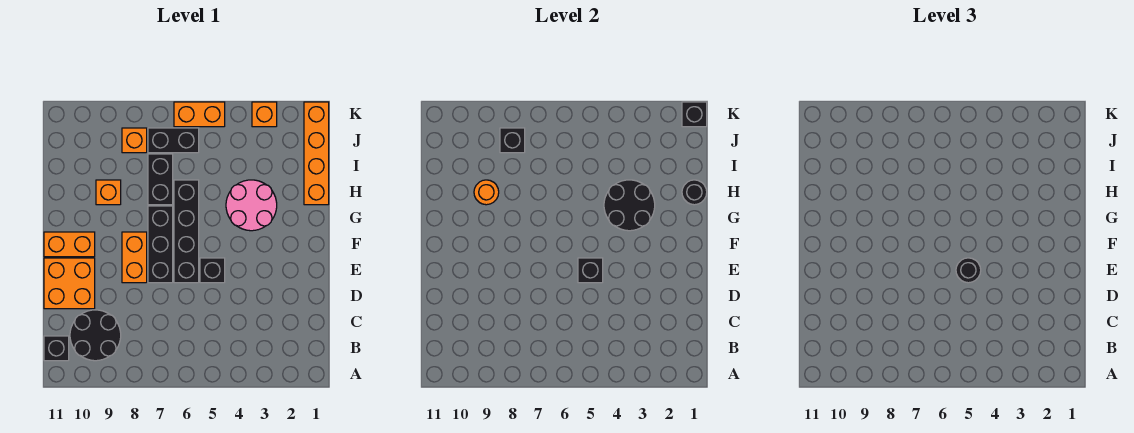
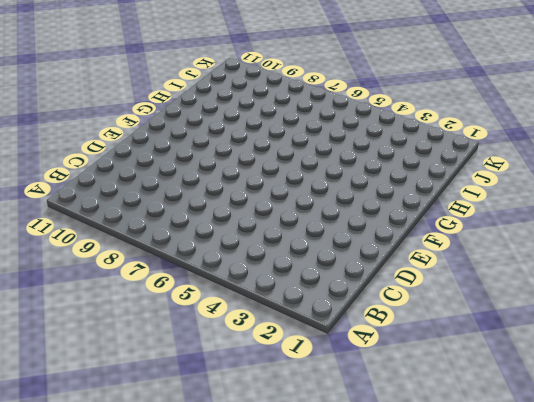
none -> black round brick B9:C10 level 1
none -> black brick B11 level 1
none -> orange brick D10:E11 level 1

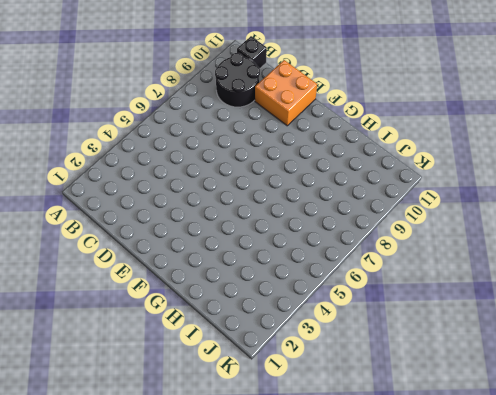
none -> black brick E5 level 1
none -> black brick E6:H6 level 1
none -> black brick E7:G7 level 1

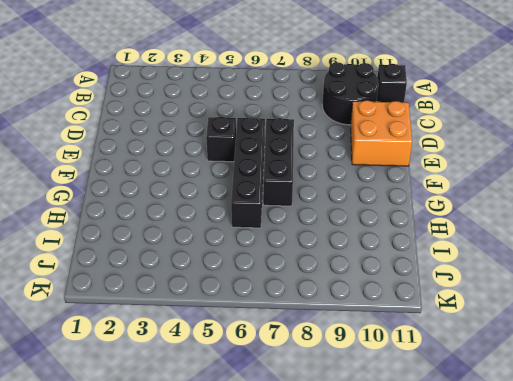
none -> orange brick E8:F8 level 1
none -> orange brick F10:F11 level 1
none -> pink round brick G3:H4 level 1

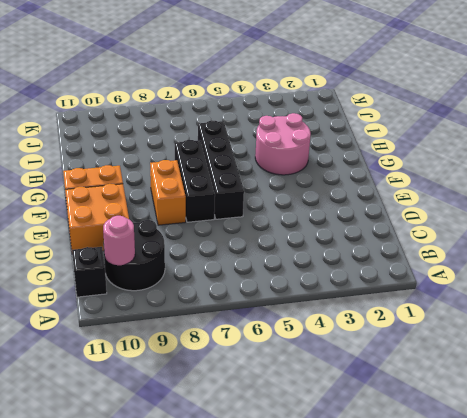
pink round brick B10 level 2 -> none
none -> black brick E5 level 1
none -> orange brick H1:K1 level 1
none -> black brick H7:I7 level 1

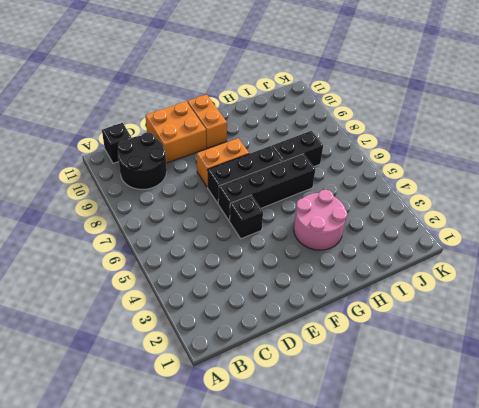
none -> orange brick H1:K1 level 1
none -> orange brick H9 level 1
none -> black brick J6:J7 level 1

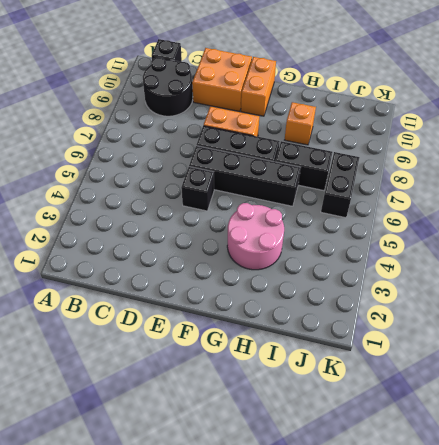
none -> orange brick H1:K1 level 1
none -> orange brick J8 level 1
none -> orange brick K3 level 1

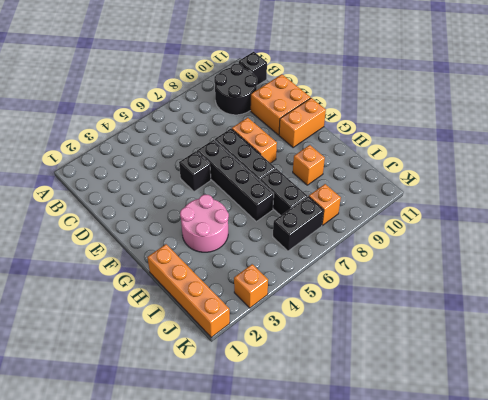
none -> orange brick K5:K6 level 1
none -> black brick E5 level 2
none -> black round brick G3:H4 level 2

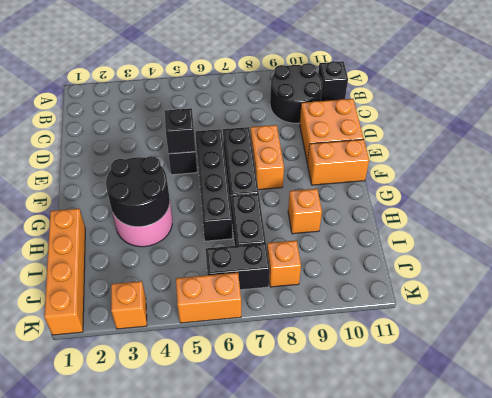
none -> black round brick H1 level 2
none -> orange round brick H9 level 2
none -> black brick J8 level 2

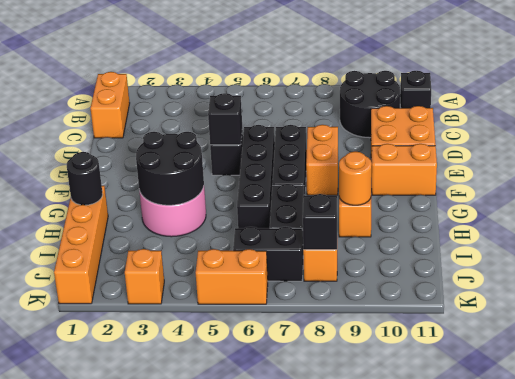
orange brick B1:C1 level 1 -> none
none -> black brick K1 level 2
none -> black round brick E5 level 3

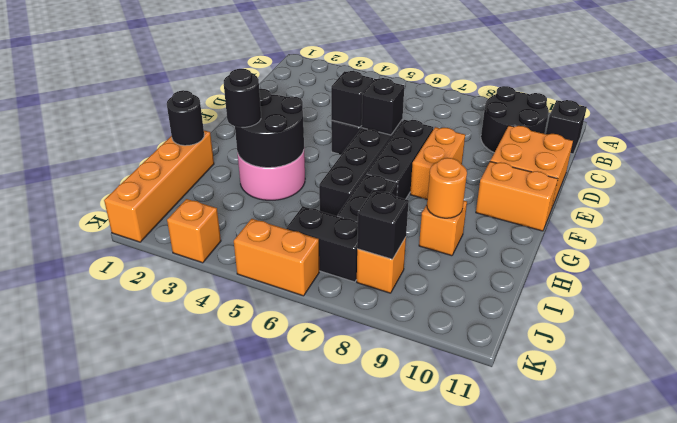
black brick E6 level 2 -> black brick K1 level 2
black round brick H3 level 3 -> black round brick E5 level 3

